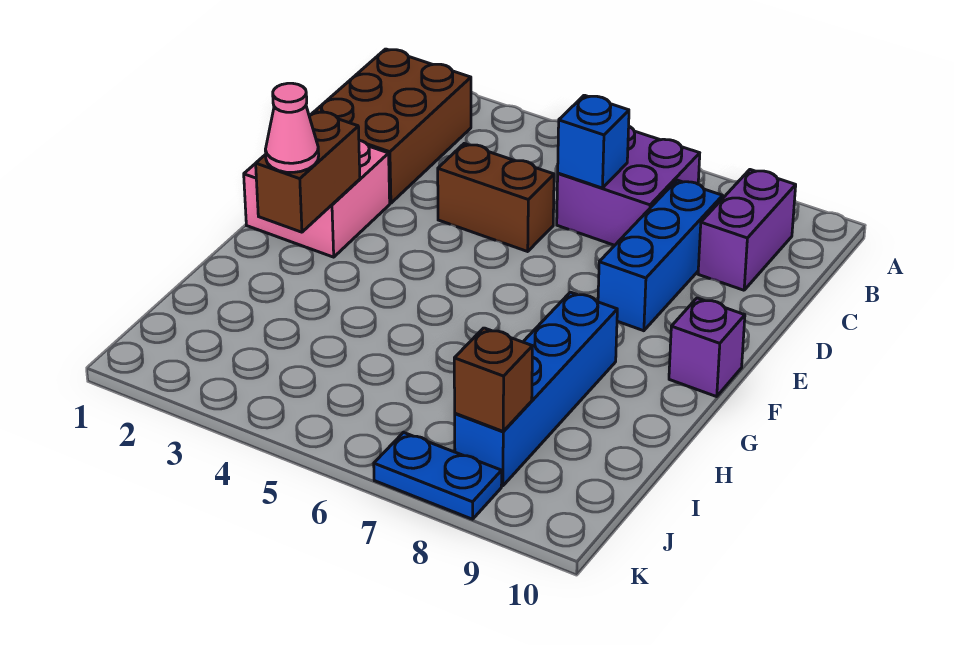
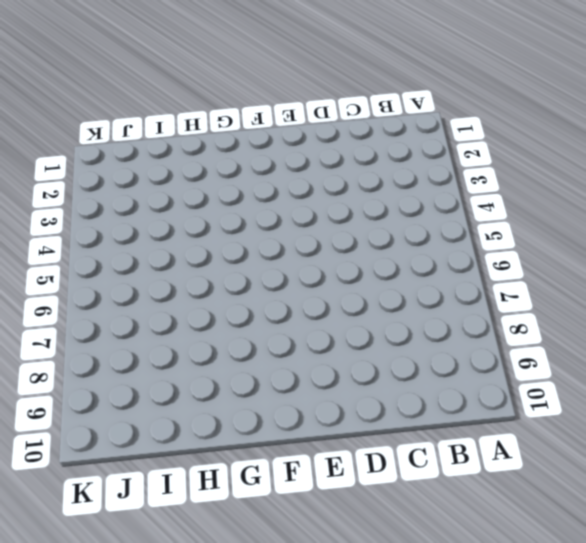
none -> brown brick B1:D2 level 1
none -> purple brick B6:C7 level 1
none -> purple brick B9:C9 level 1

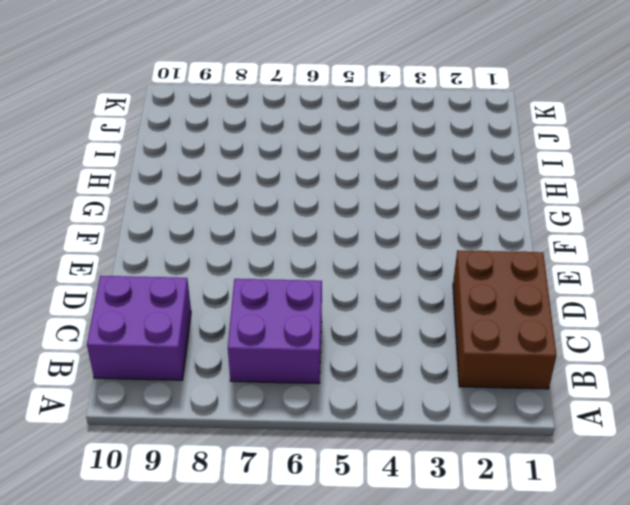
purple brick B9:C10 level 1 -> purple brick B9:C9 level 1
none -> blue brick C8:E8 level 1
none -> brown brick D4:D5 level 1
none -> pink brick E1:F2 level 1

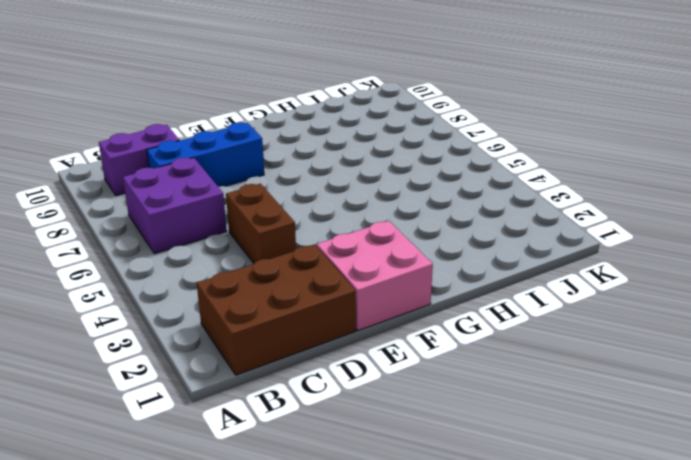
none -> purple brick F10 level 1
none -> blue brick G8:J8 level 1
none -> blue plate K7:K8 level 1

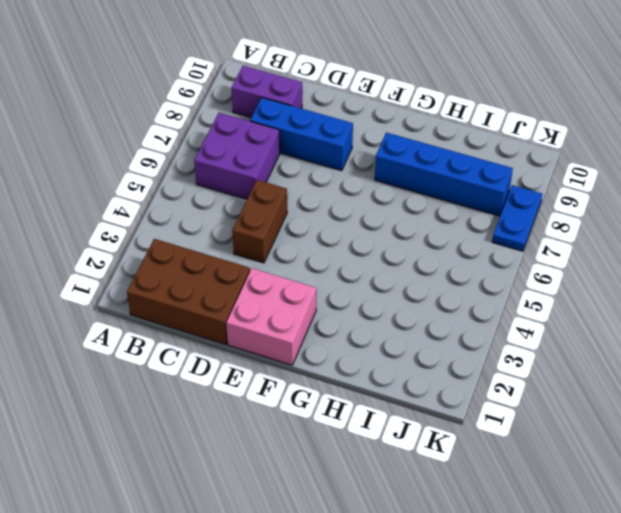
none -> purple brick F10 level 1
none -> blue brick C6 level 2
none -> brown brick F2:G2 level 2

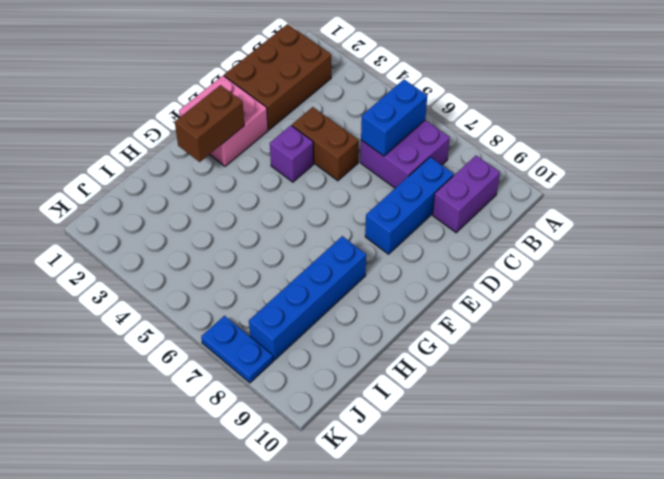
blue brick B6:C6 level 2 -> blue brick C6 level 2
purple brick E4 level 1 -> purple brick F10 level 1
none -> brown brick J8 level 2
none -> pink cone G2 level 3

